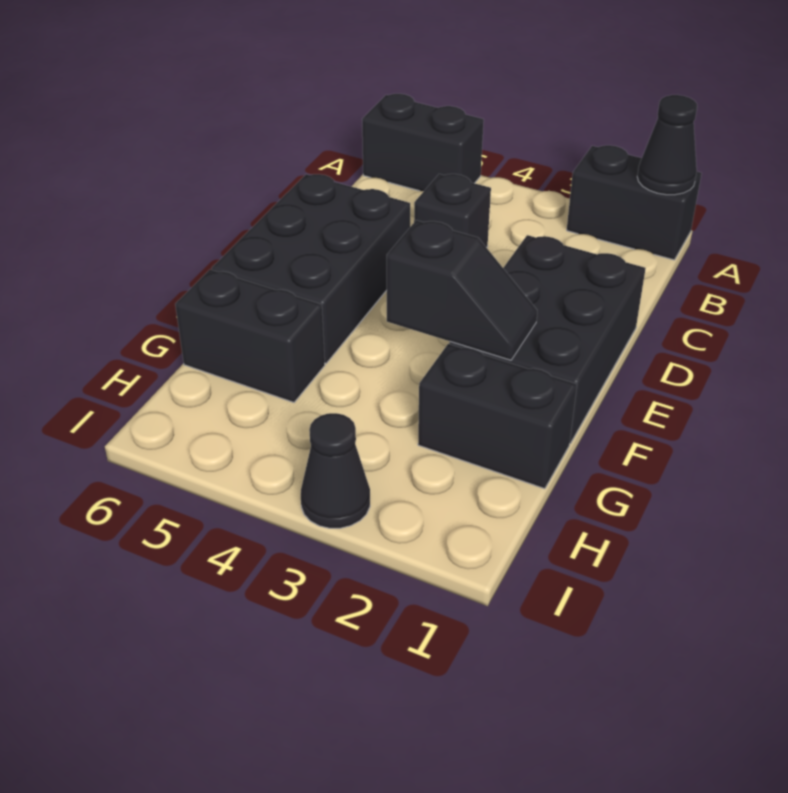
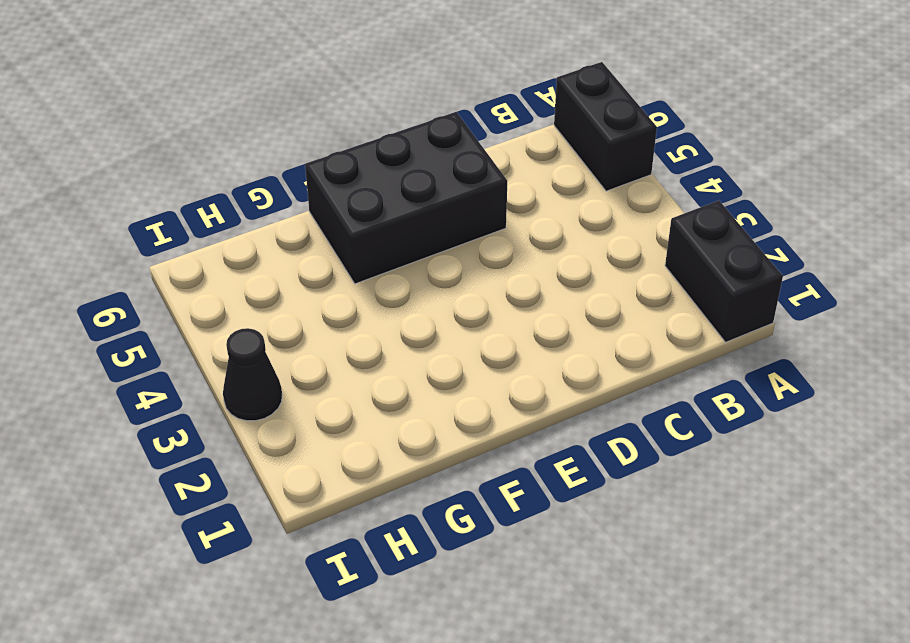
none -> black brick C4 level 1
none -> black brick D1:F2 level 1

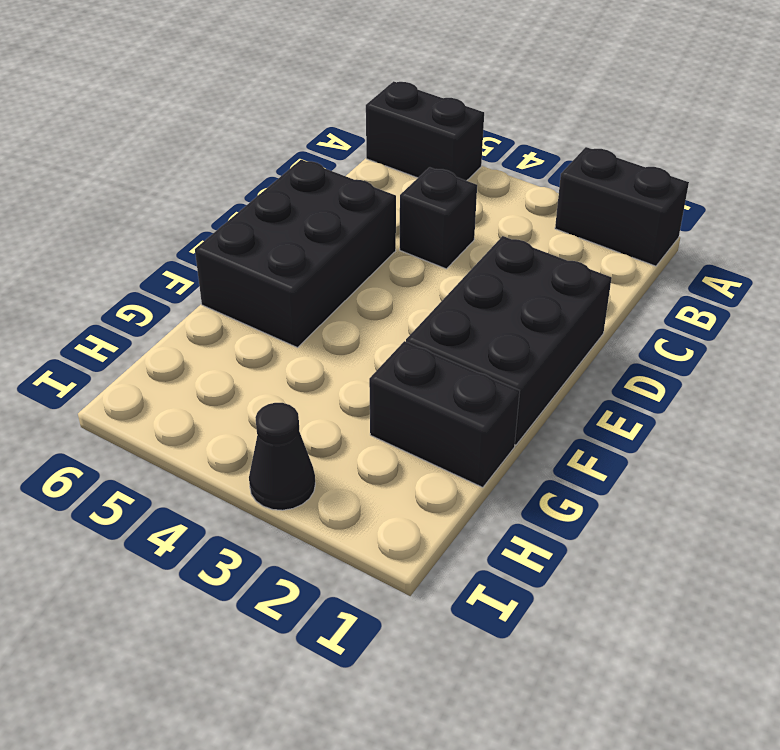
none -> black brick G5:G6 level 1
none -> black cone A1 level 2

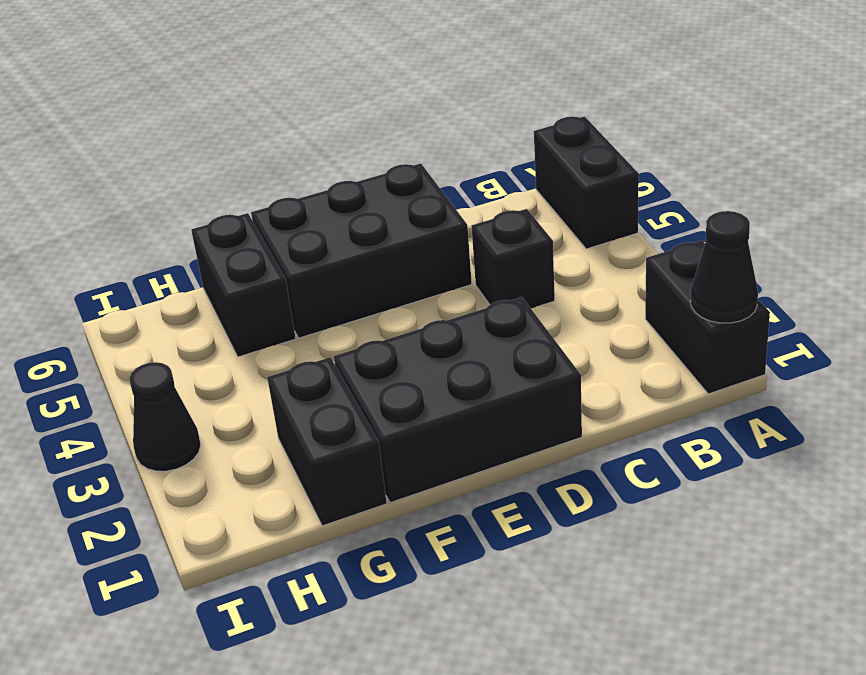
none -> black slope F2:F3 level 2 top 3

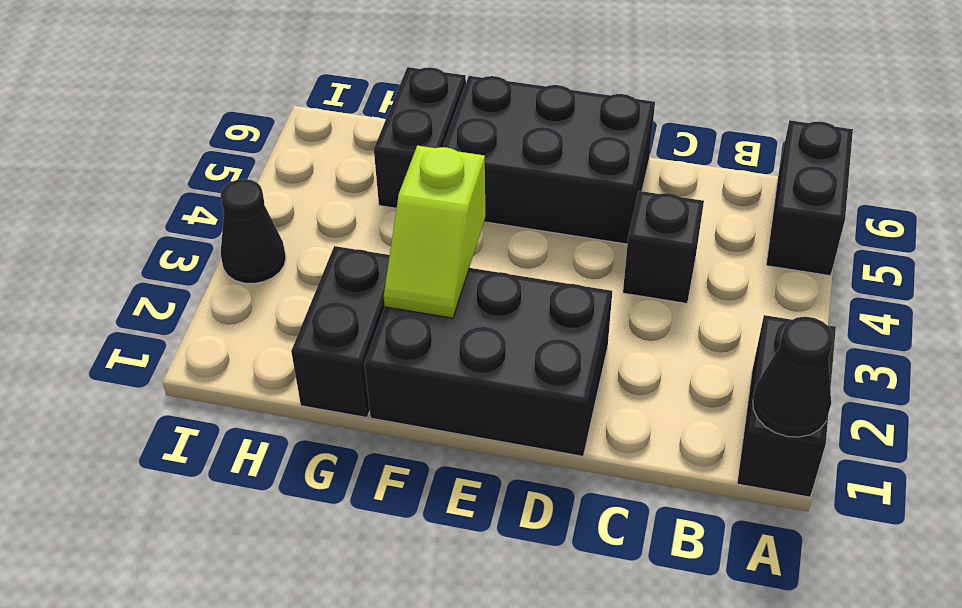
lime slope F2:F3 level 2 top 3 -> black slope F2:F3 level 2 top 3

